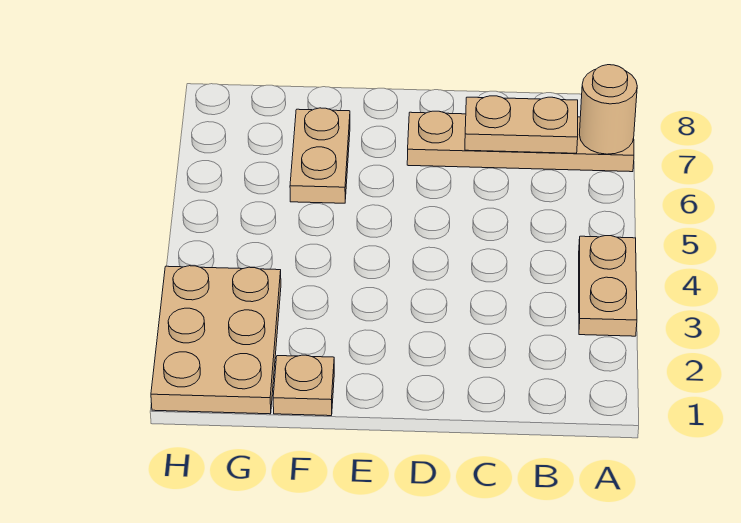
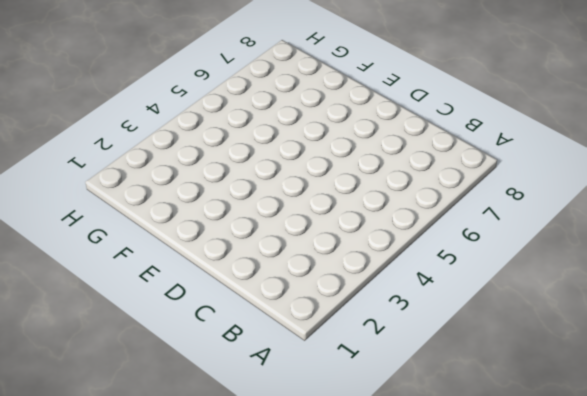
none -> tan plate A3:A4 level 1
none -> tan plate A7:D7 level 1

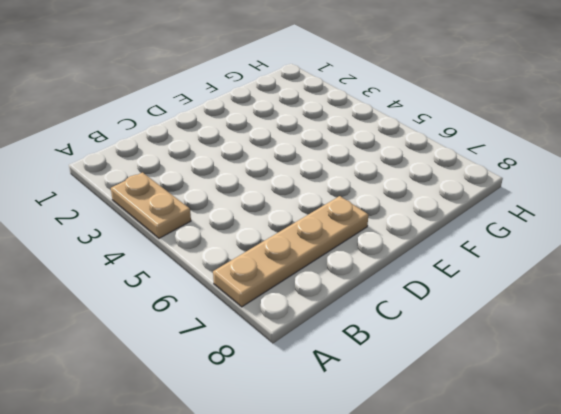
none -> tan plate F1 level 1
none -> tan plate F6:F7 level 1

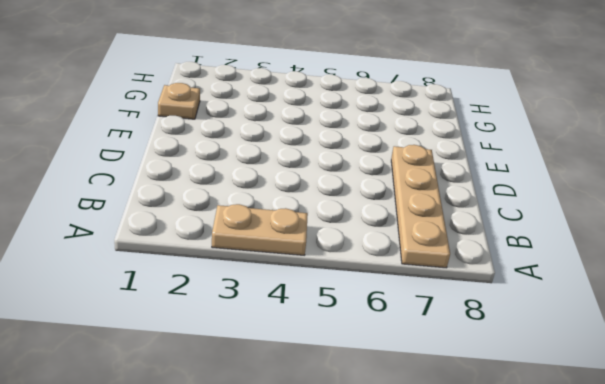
none -> tan plate F6:F7 level 1
none -> tan plate G1:H3 level 1

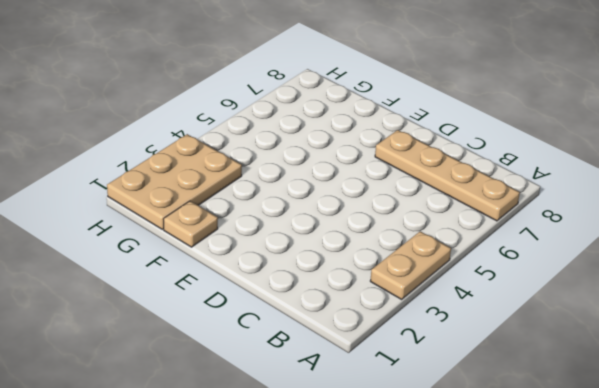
none -> tan plate F6:F7 level 1
none -> tan round brick A7 level 2

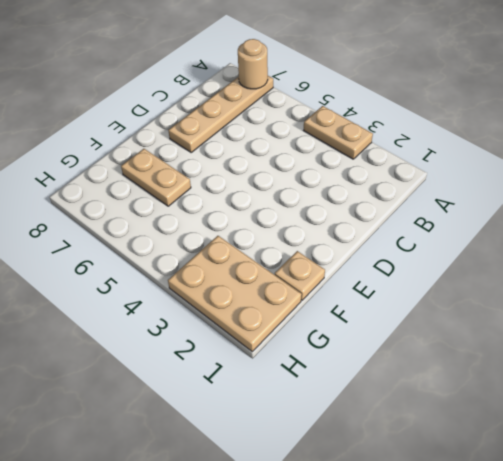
none -> tan plate B7:C7 level 2

